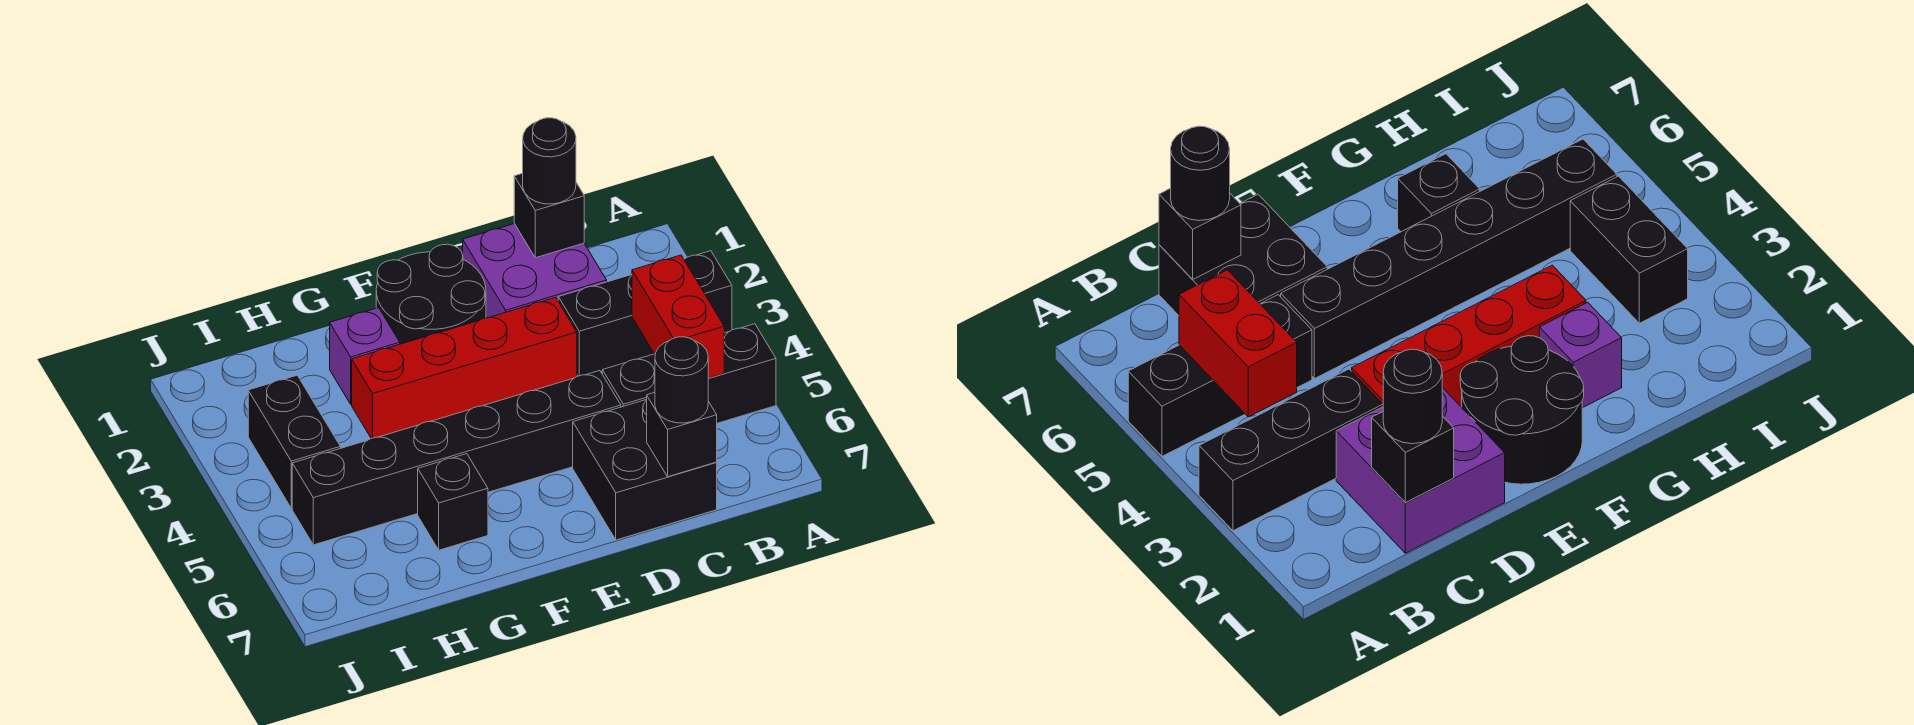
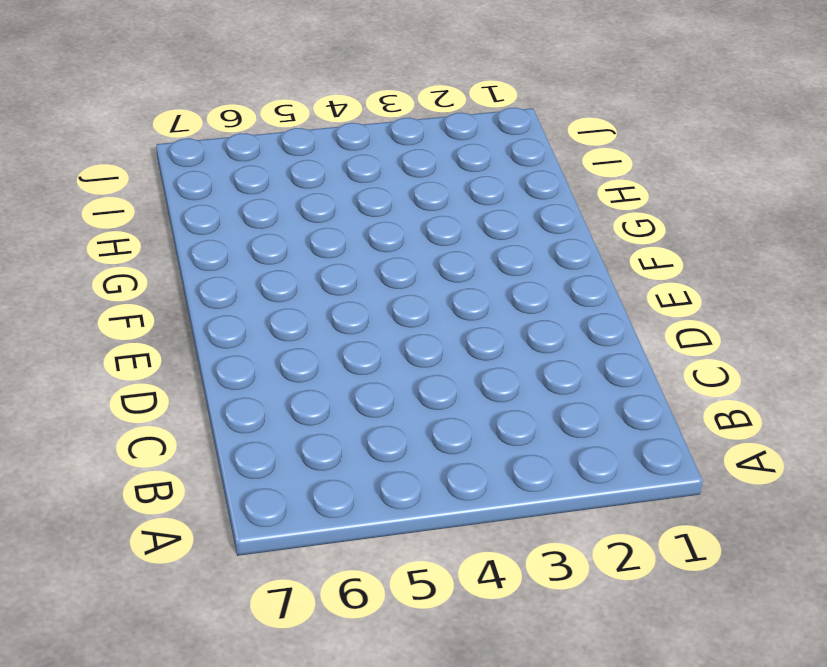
none -> black brick A3:C3 level 1
none -> black brick A5:C5 level 1
none -> purple brick C1:D2 level 1

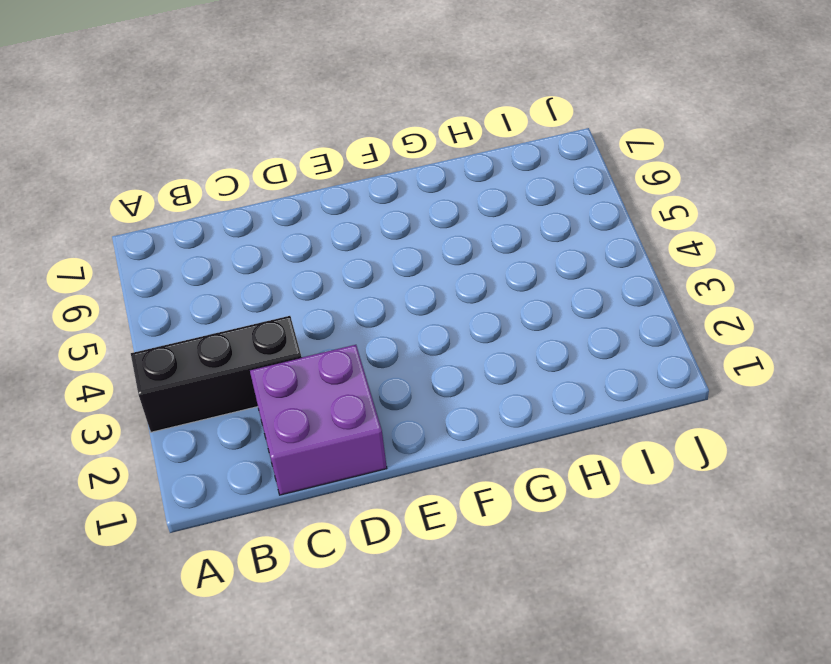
none -> black brick A5:C5 level 1
none -> black brick C6:D7 level 1
none -> red brick D3:G3 level 1

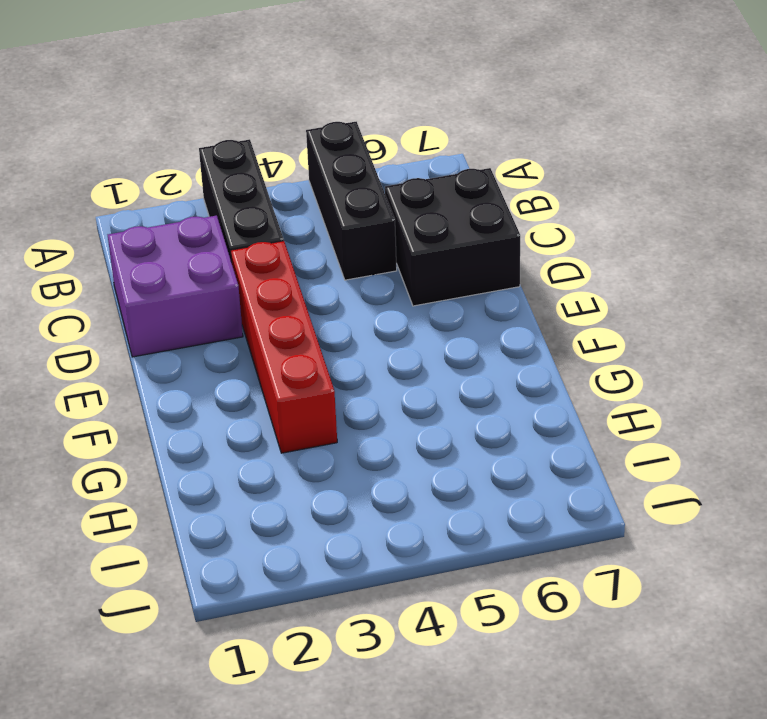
none -> black brick D5:I5 level 1
none -> black round brick E1:F2 level 1
none -> purple brick G2 level 1

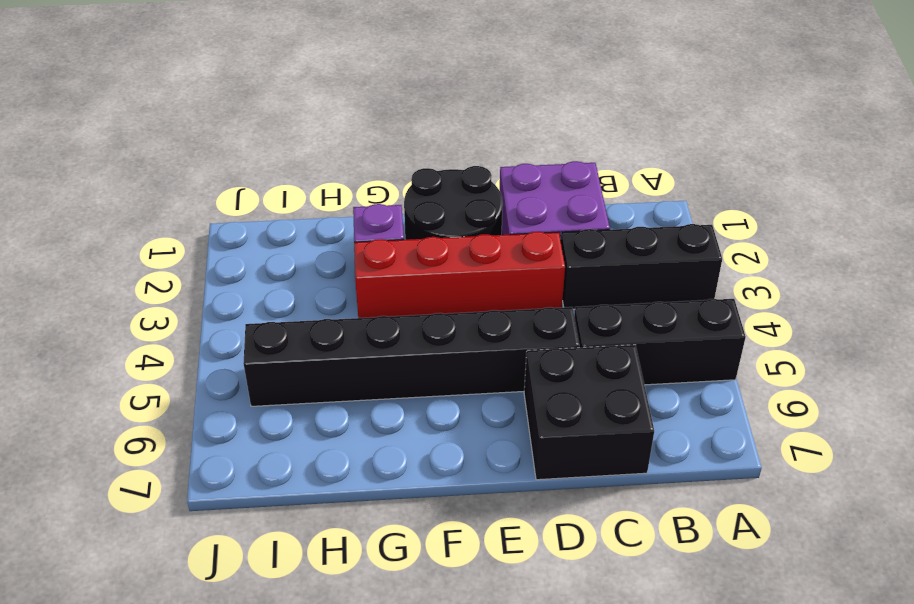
none -> black brick G6 level 1
none -> black brick I3:I4 level 1
none -> red brick B4:B5 level 2

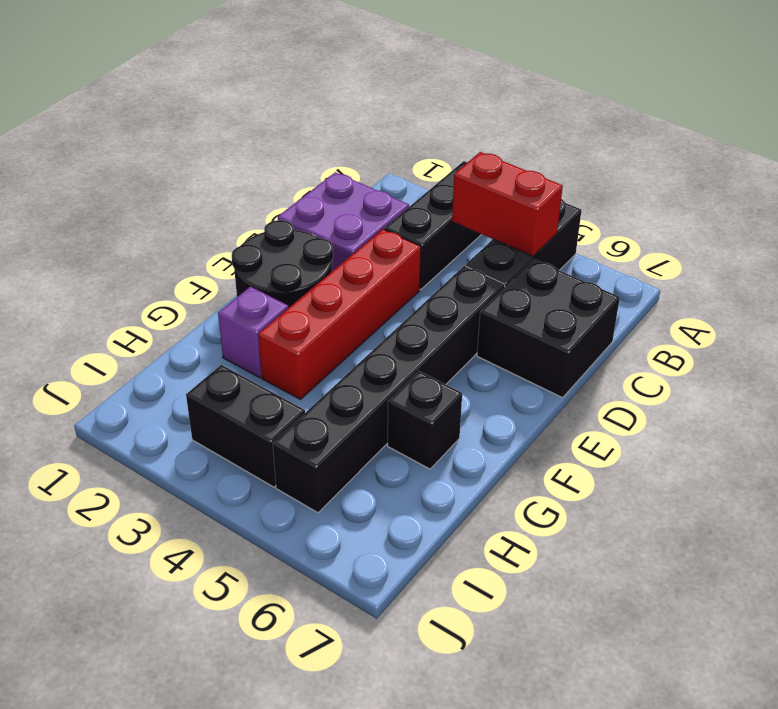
none -> black brick C1 level 2
none -> black brick C7 level 2
none -> black round brick C1 level 3

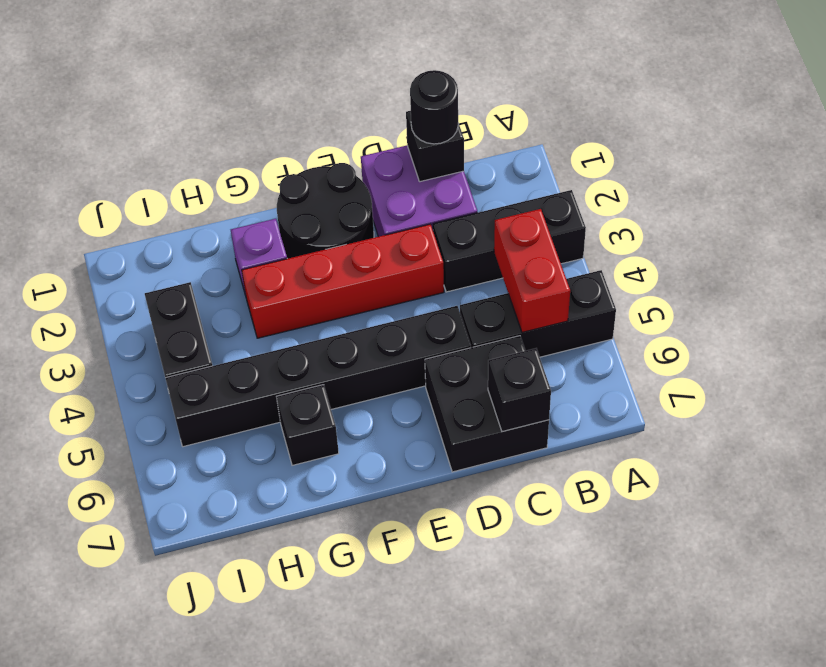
none -> black round brick C7 level 3

